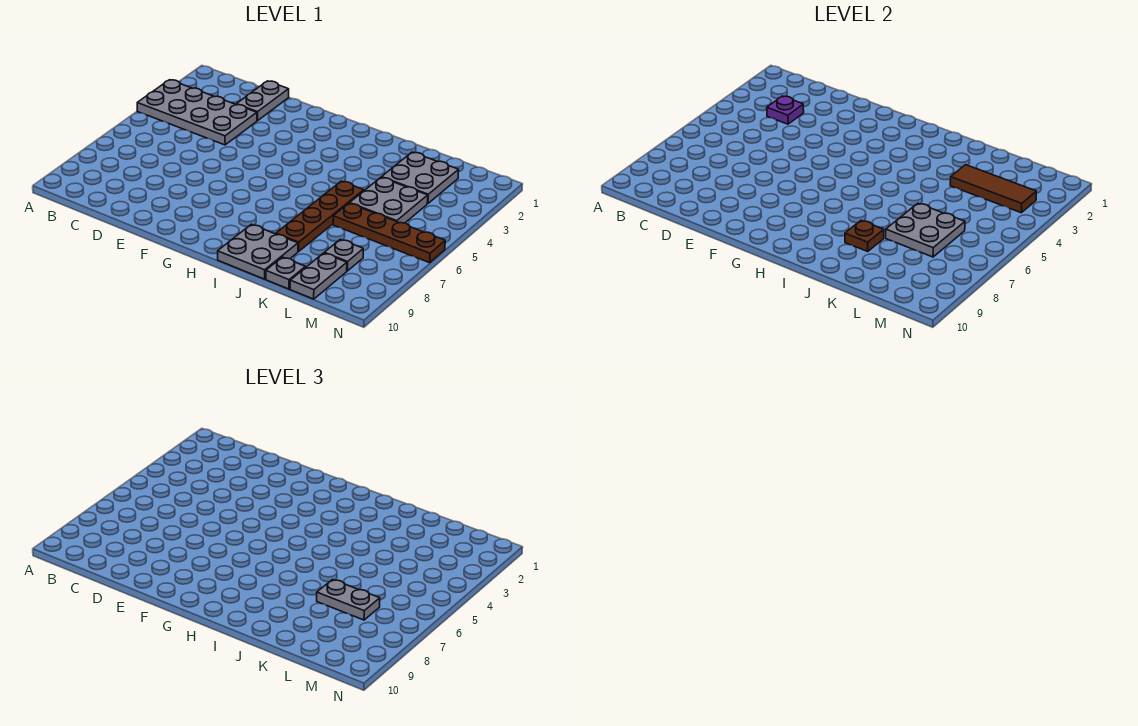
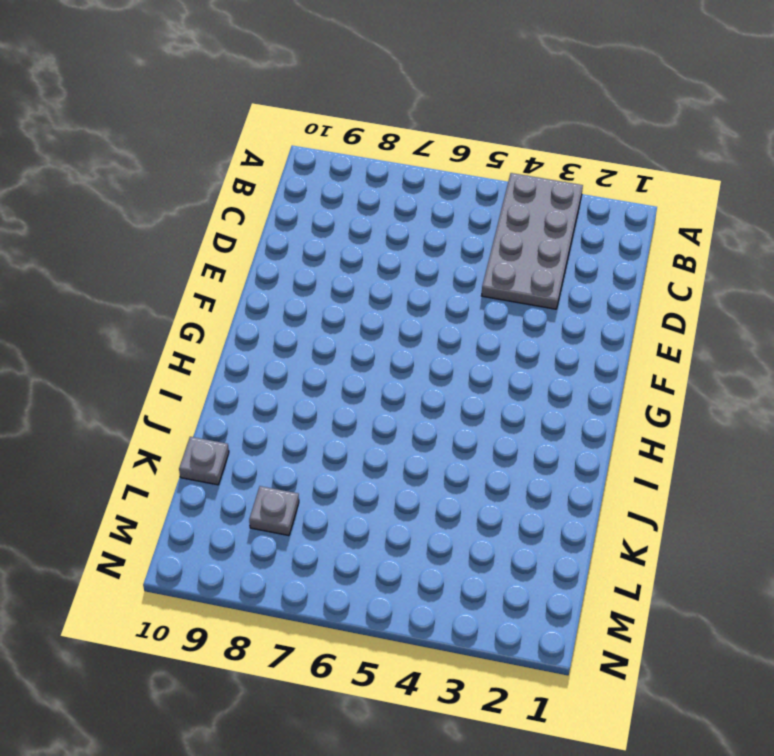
none -> grey plate D1:D2 level 1
none -> grey plate I9:J10 level 1
none -> brown plate J5:J8 level 1

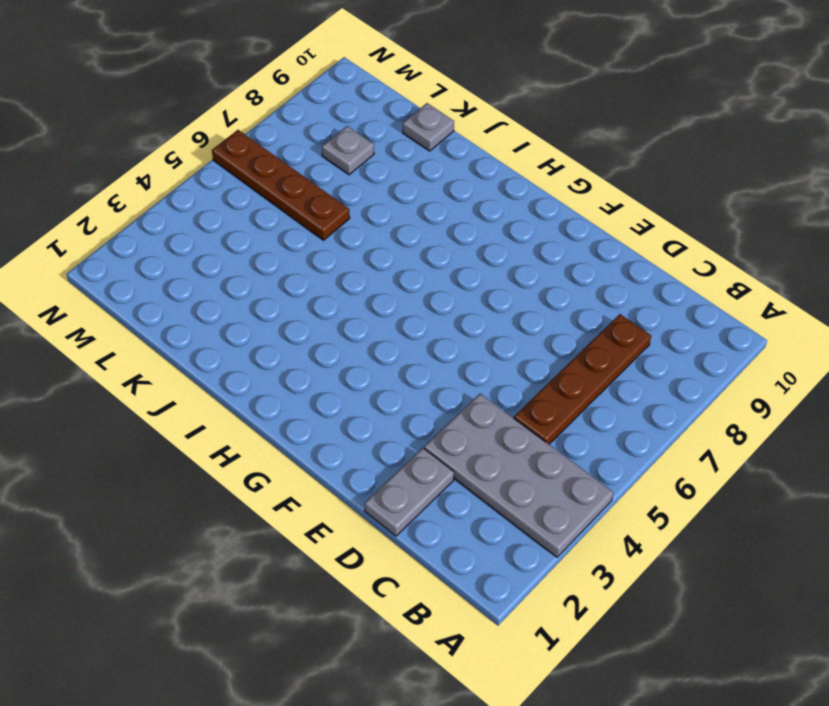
brown plate C5:C8 level 1 -> brown plate J5:J8 level 1
none -> grey plate I9:J10 level 1
none -> grey plate K2:L3 level 1
none -> grey plate K4:L5 level 1

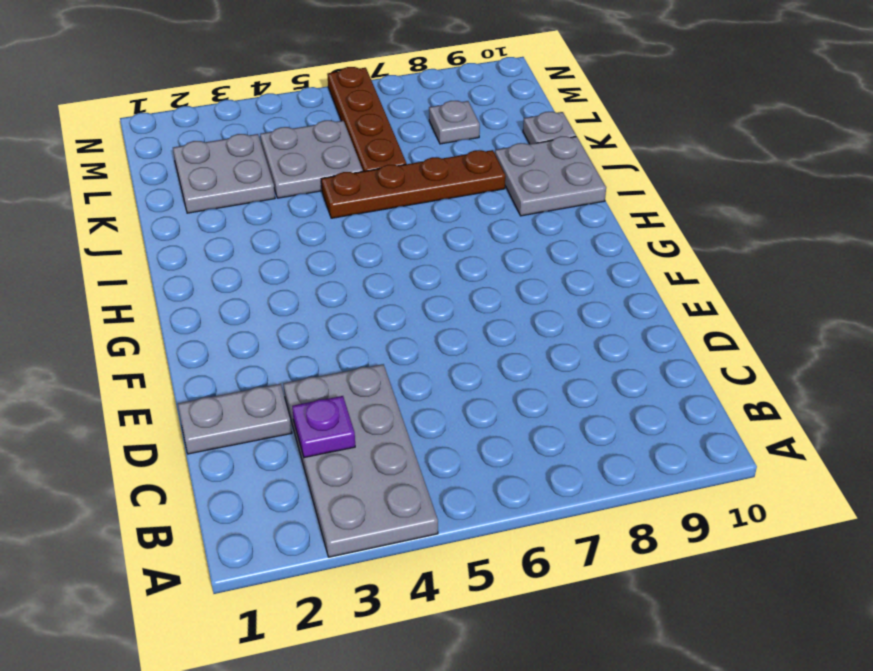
none -> grey plate L9:L10 level 1
none -> brown plate J8 level 2
none -> brown tile K3:M3 level 2

